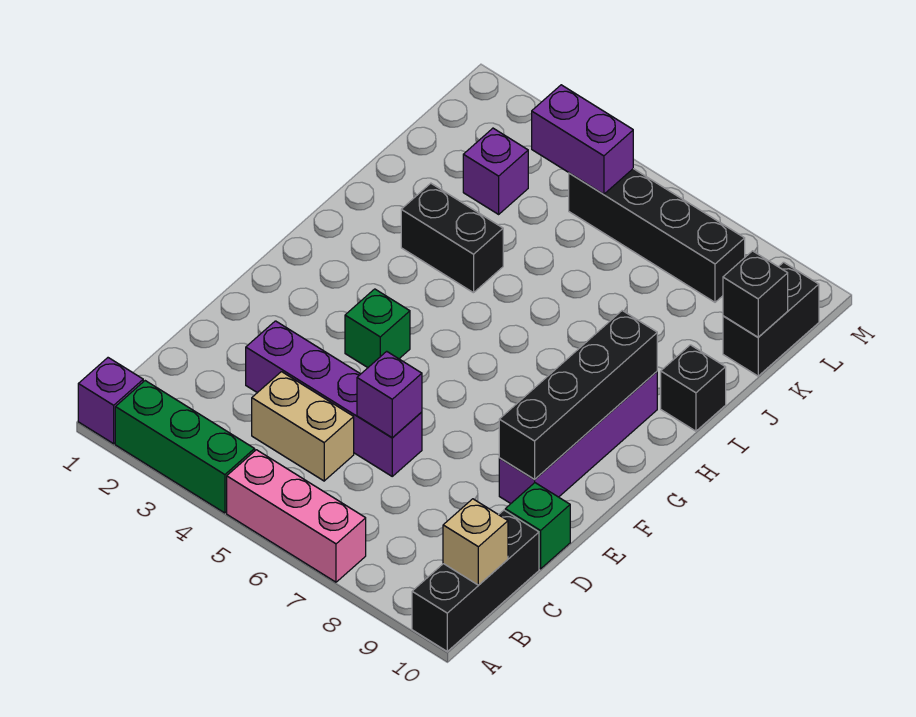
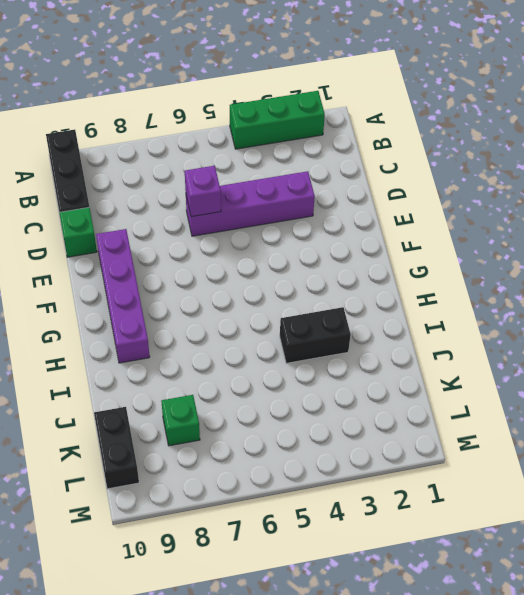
green brick K8 level 1 -> green brick F4 level 1
none -> purple brick A1 level 1
none -> pink brick A5:A7 level 1
none -> tan brick C4:C5 level 1

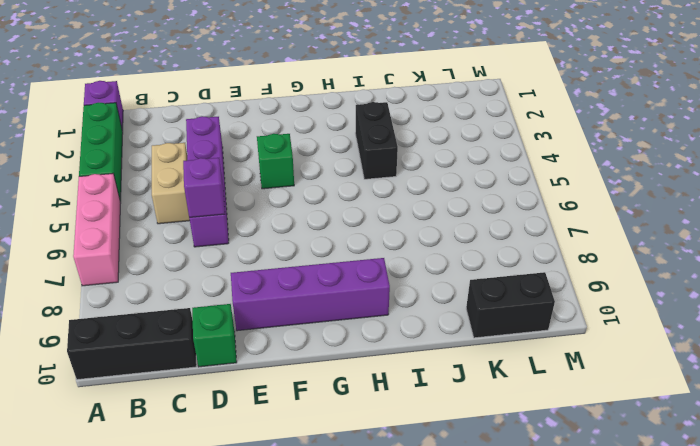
none -> black brick I10 level 1
none -> purple brick K3 level 1
none -> black brick L5:L8 level 1

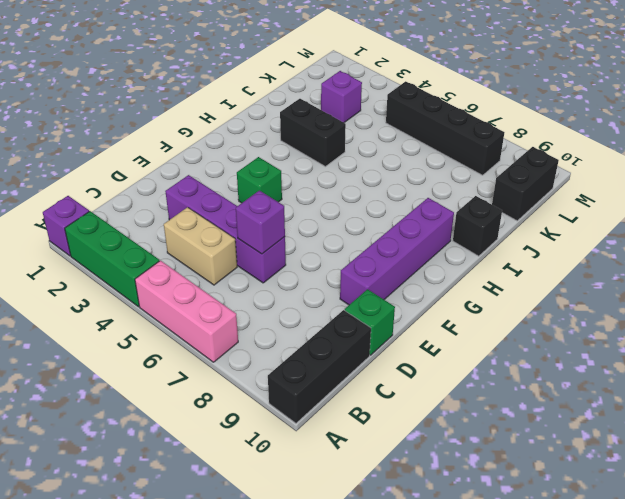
none -> tan brick B10 level 2
none -> black brick E9:H9 level 2
none -> black brick K10 level 2

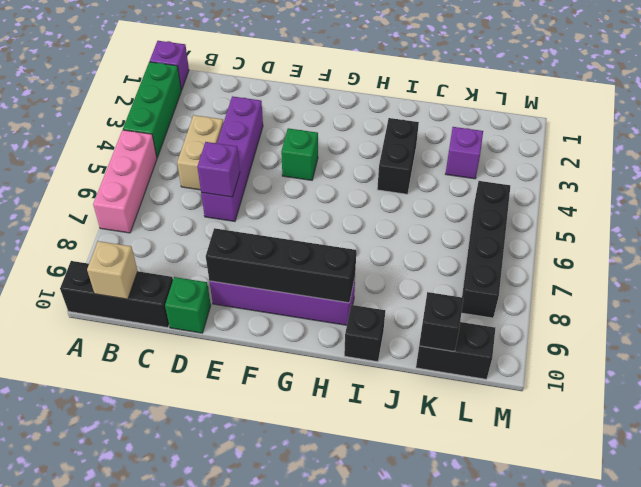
none -> purple brick L4:L5 level 2

